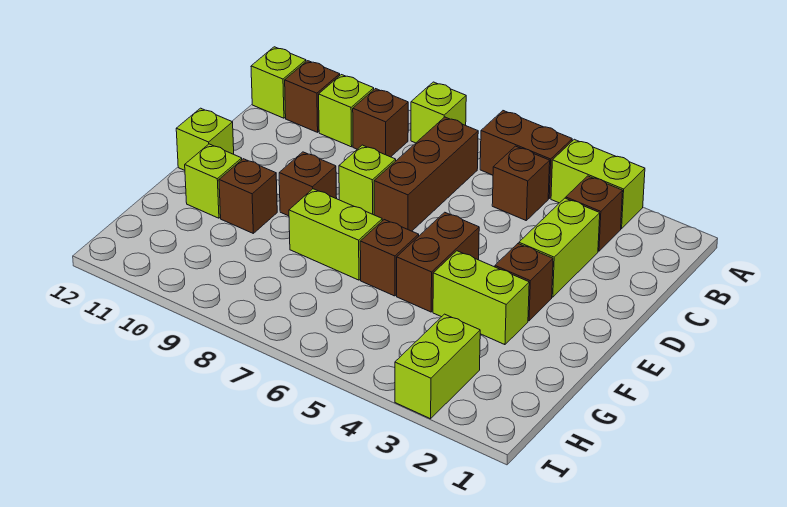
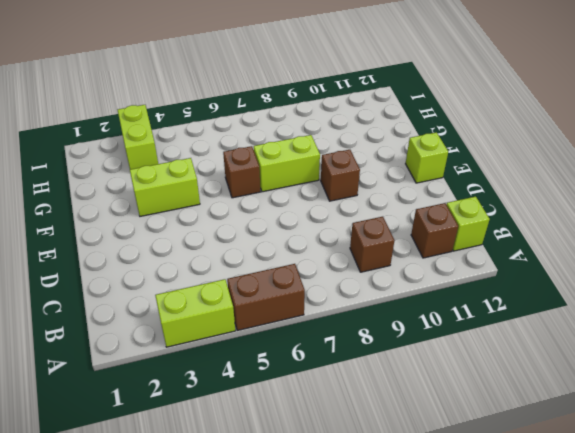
none -> lime brick A8 level 1
none -> brown brick B3 level 1
none -> brown brick B5 level 1

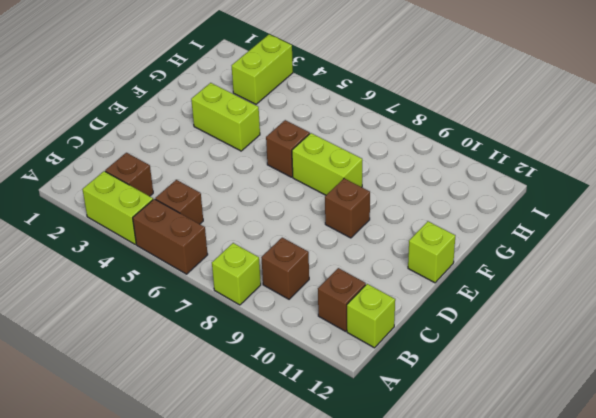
none -> brown brick B7:D7 level 1
none -> lime brick B10 level 1
none -> lime brick C3:D3 level 1

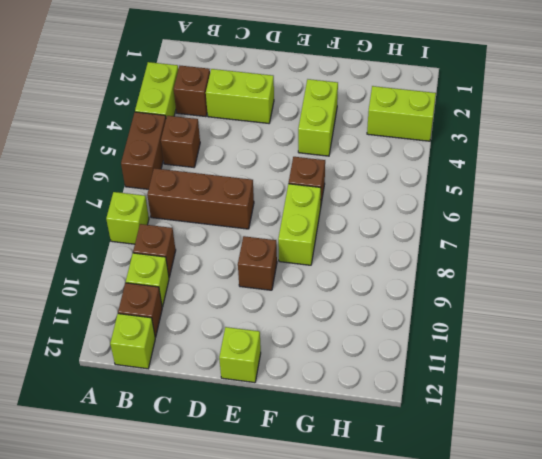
none -> lime brick D8 level 1
none -> brown brick E3 level 1
none -> brown brick E5:F5 level 1

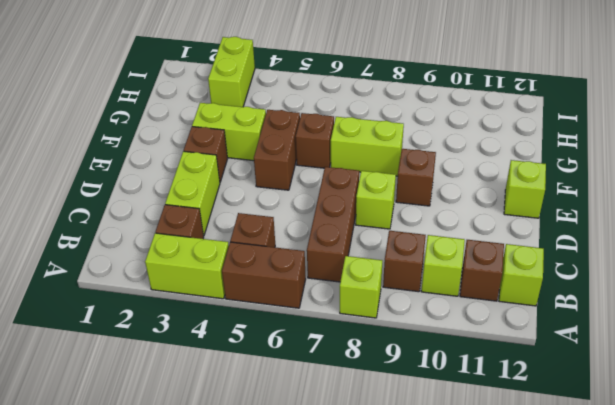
none -> brown brick F10 level 1
none -> lime brick F11 level 1

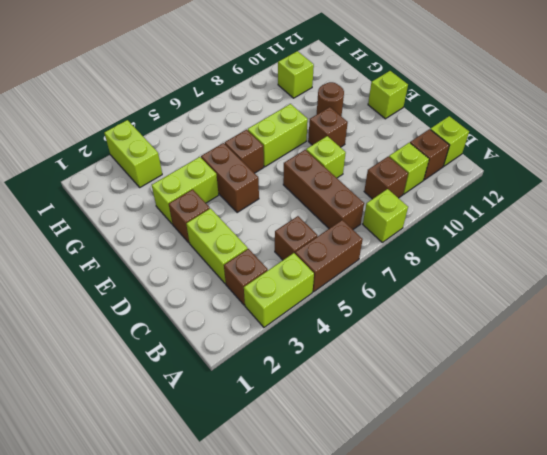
brown round brick F10 level 1 -> brown brick F10 level 1
lime brick H10 level 1 -> lime brick F11 level 1

